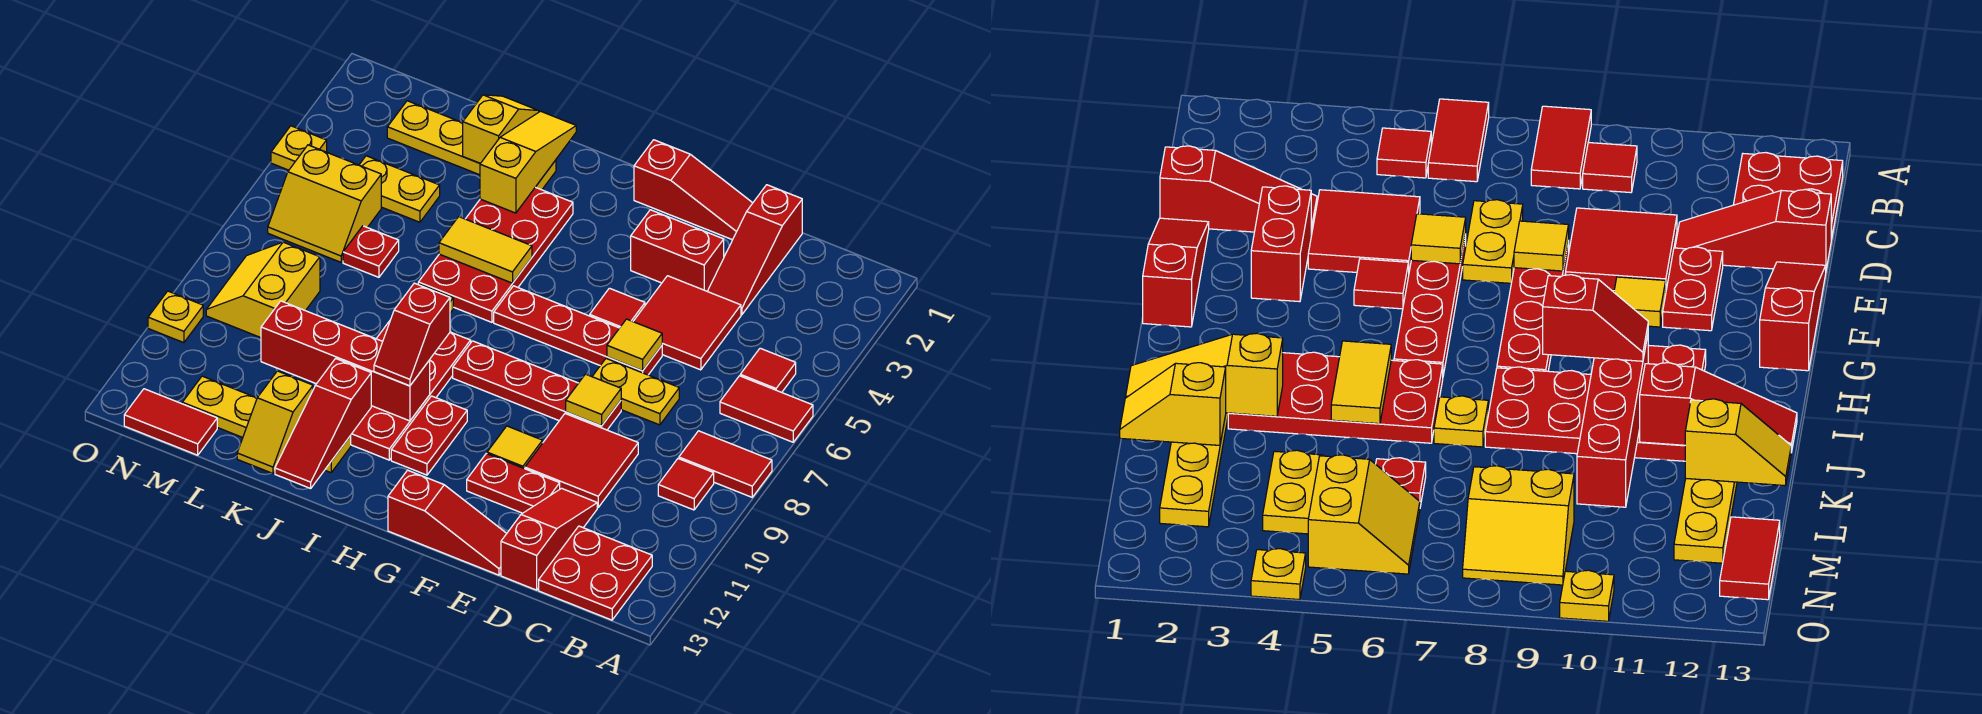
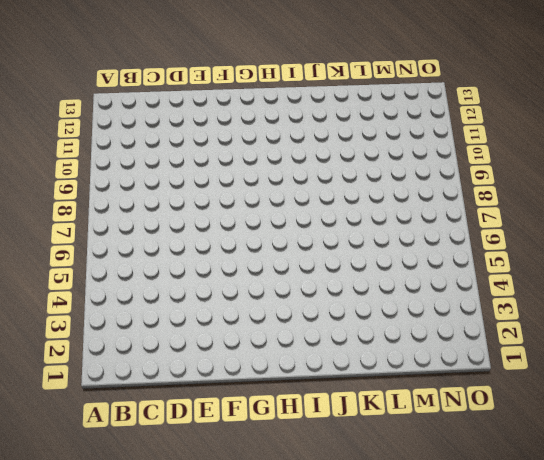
none -> red tile A6:B6 level 1
none -> red tile A8:B8 level 1
none -> red tile B5 level 1
none -> red tile B9 level 1

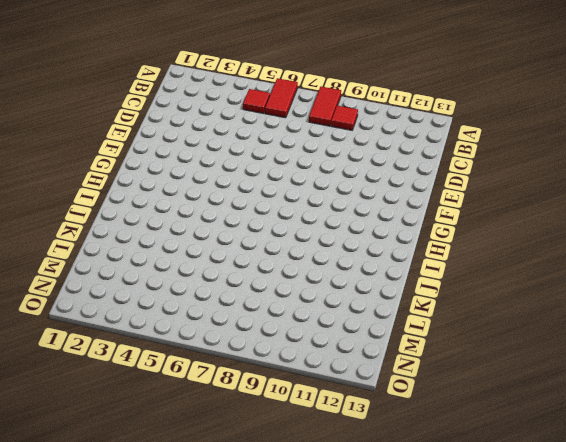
none -> red plate B12:C13 level 1
none -> red slope D1:D3 level 1 top 1
none -> red tile D4:E5 level 1
none -> yellow plate D7:E7 level 1

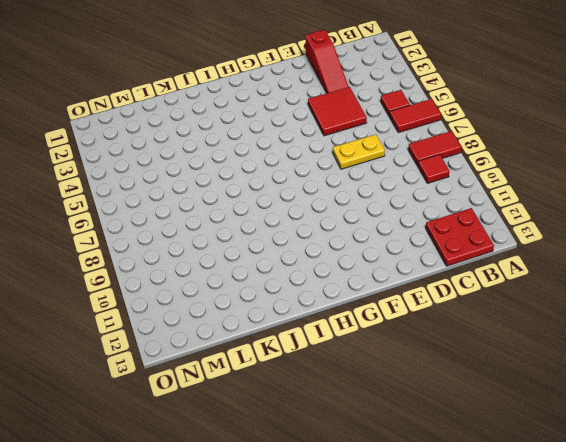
none -> red tile D9:E10 level 1
none -> red slope D11:D13 level 1 top 13
none -> red slope E1:G1 level 1 top G
none -> red brick E3:F3 level 1

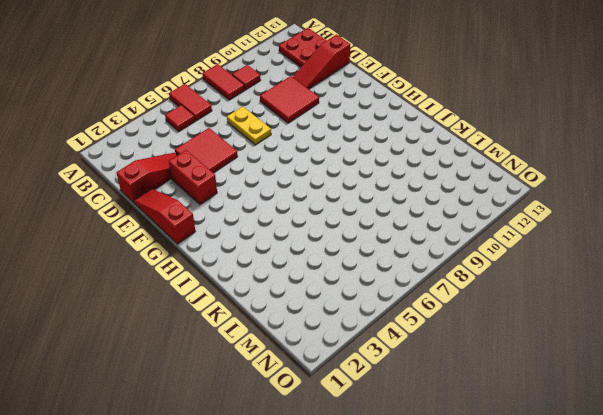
none -> red plate E6:H6 level 1
none -> red plate E8:H8 level 1
none -> red plate E11:F11 level 1
none -> red slope E13:G13 level 1 top G

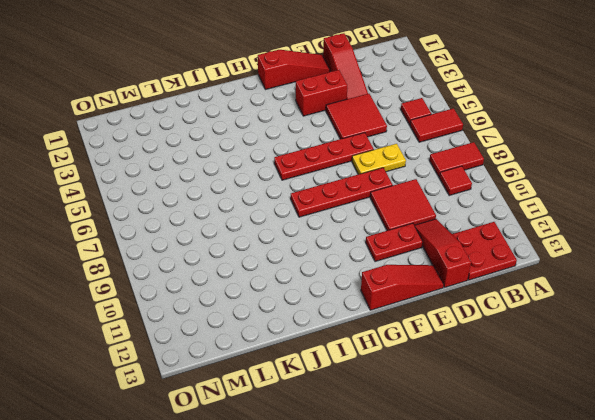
none -> red tile F5 level 1
none -> yellow tile F10 level 1
none -> red plate H10:H11 level 1
none -> red plate I3:J6 level 1

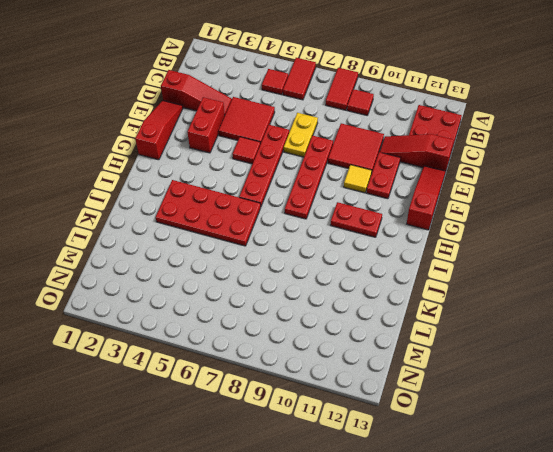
none -> red plate I8:J11 level 1
none -> yellow plate J2:M2 level 1
none -> yellow plate J7 level 1
none -> yellow plate J12:M12 level 1

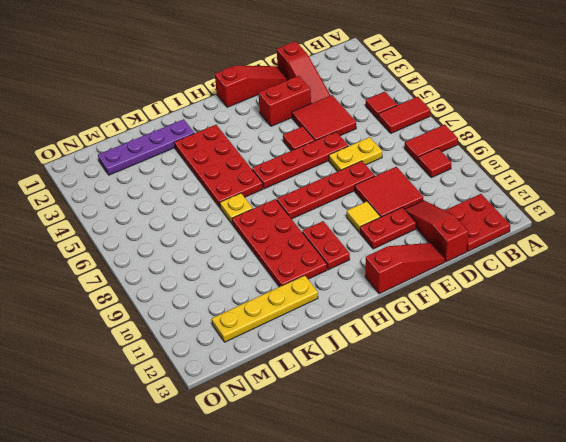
purple plate J2:M2 level 1 -> yellow plate J2:M2 level 1
none -> yellow plate L4:M4 level 1
none -> red plate L6 level 1
none -> yellow slope M5:N6 level 1 top 5
none -> yellow slope M8:N9 level 1 top M

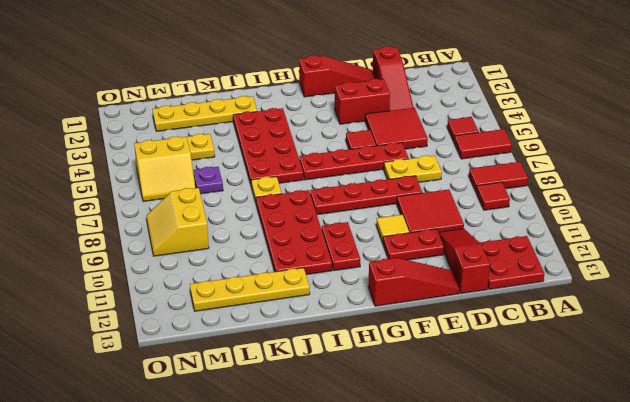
purple plate L6 level 1 -> red plate L6 level 1
none -> red tile M13:N13 level 1
none -> yellow plate O4 level 1
none -> yellow plate O10 level 1
none -> yellow tile E6 level 2

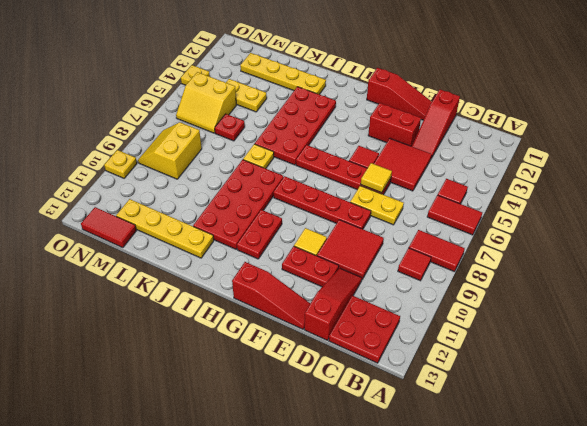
none -> yellow tile E8 level 2
none -> yellow tile I5:J5 level 2
none -> red brick I10:L10 level 2
none -> yellow slope J1:J3 level 2 top 3

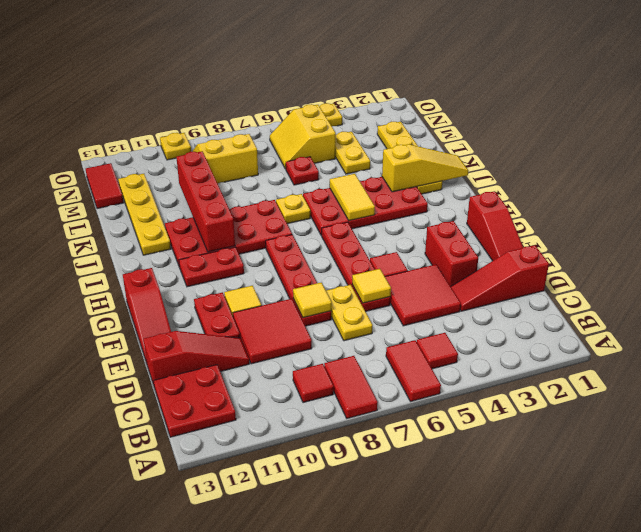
none -> red slope J11:J13 level 2 top 11
none -> yellow slope K1:K2 level 2 top 2
none -> yellow slope K12:K13 level 2 top 12
none -> red slope I9:I10 level 3 top 9

